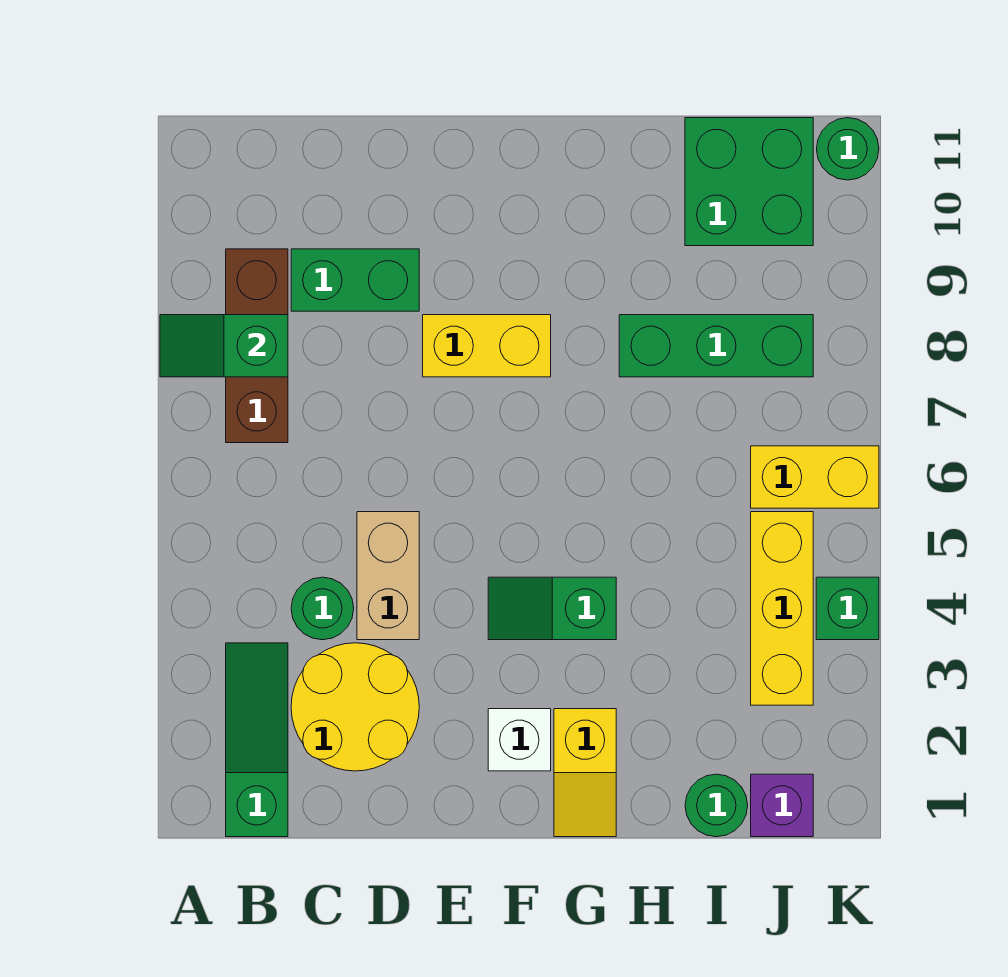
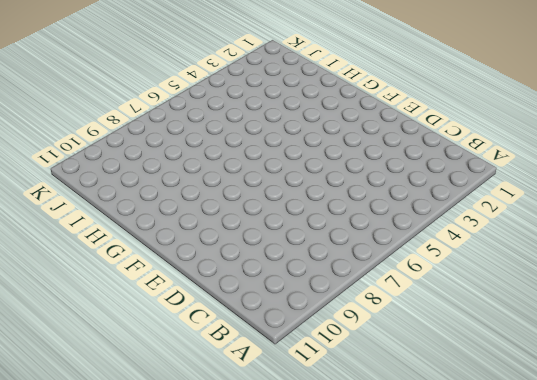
none -> green slope B1:B3 level 1 top 1
none -> brown brick B7:B9 level 1
none -> yellow round brick C2:D3 level 1

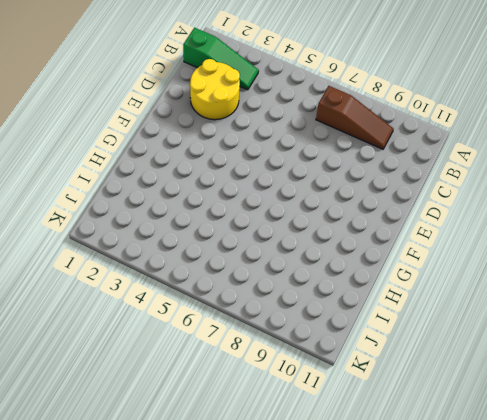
brown slope B7:B9 level 1 top 7 -> brown brick B7:B9 level 1
none -> green round brick C4 level 1
none -> green brick C9:D9 level 1
none -> tan brick D4:D5 level 1

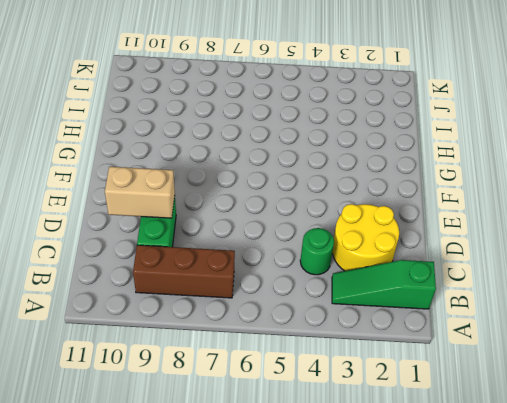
tan brick D9:D10 level 2 -> tan brick D4:D5 level 1
none -> yellow brick E8:F8 level 1
none -> white brick F2 level 1
none -> green slope F4:G4 level 1 top G

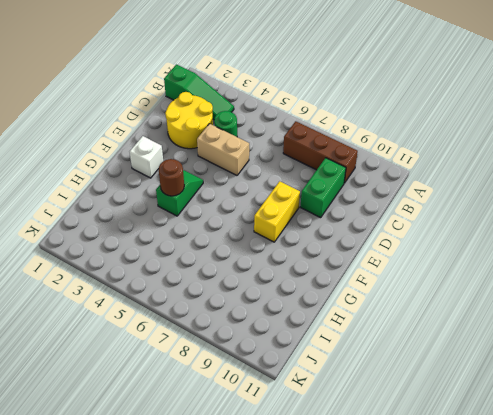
brown round brick G4 level 2 -> none
none -> yellow slope G1:G2 level 1 top 2
none -> green brick H8:J8 level 1
none -> green round brick I1 level 1

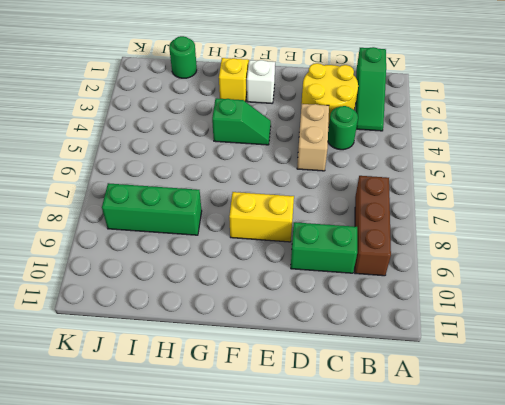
none -> green brick I10:J11 level 1
none -> purple brick J1 level 1
none -> yellow brick J3:J5 level 1

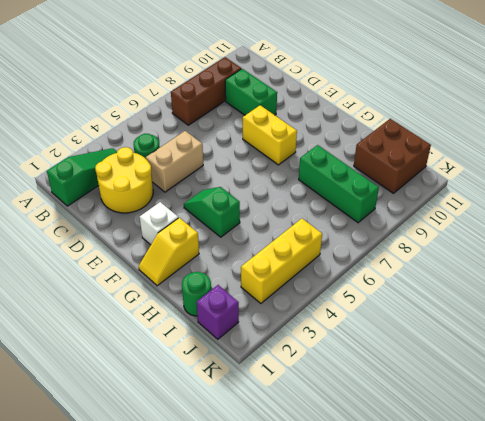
brown brick I10:J11 level 1 -> green brick I10:J11 level 1
none -> yellow brick J6:K6 level 1
none -> green brick K4 level 1
none -> green round brick K11 level 1

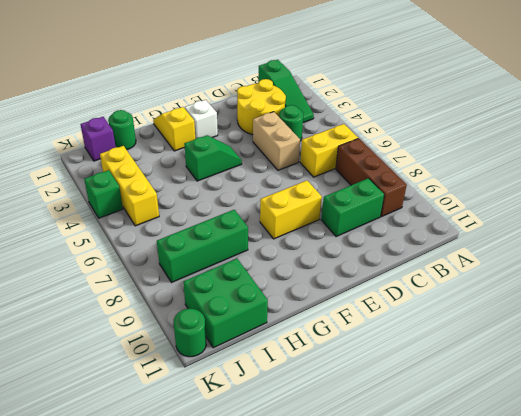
yellow brick B6:C6 level 1 -> yellow brick J6:K6 level 1
none -> green slope A8:B8 level 2 top B

